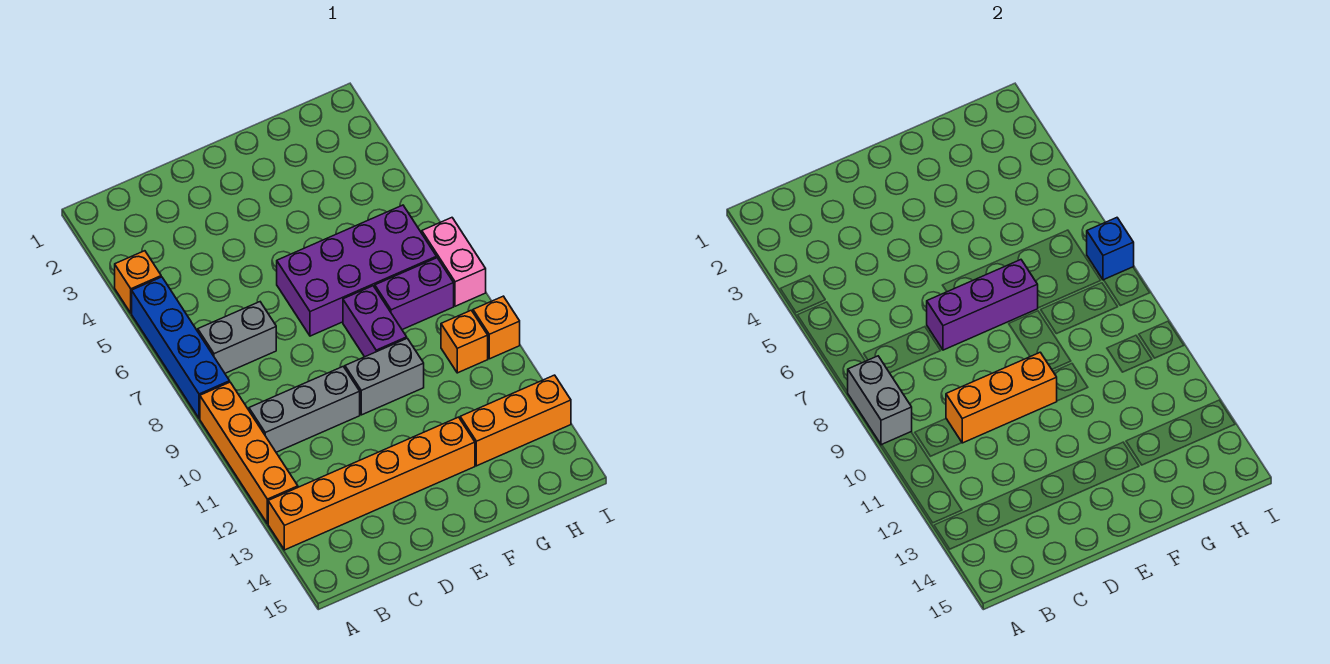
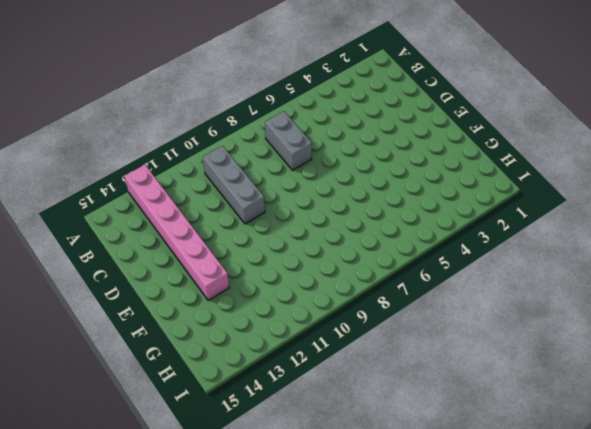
pink brick A13:F13 level 1 -> orange brick A13:F13 level 1
none -> orange brick A4 level 1
none -> blue brick A5:A8 level 1
none -> orange brick A9:A12 level 1

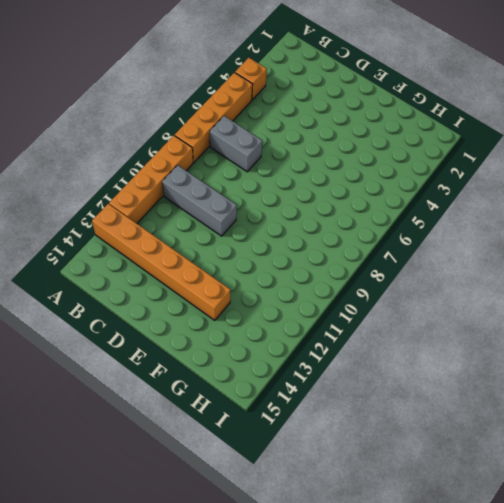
orange brick A5:A8 level 1 -> blue brick A5:A8 level 1
none -> purple brick E6:H7 level 1
none -> grey brick E10:F10 level 1
none -> purple brick F8:F9 level 1

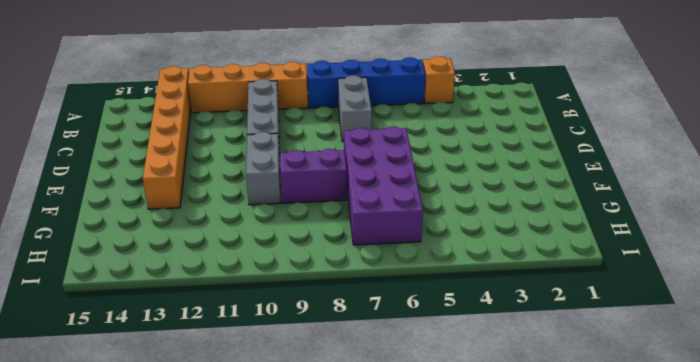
none -> purple brick G8:H8 level 1
none -> orange brick G13:I13 level 1
none -> orange brick H10 level 1

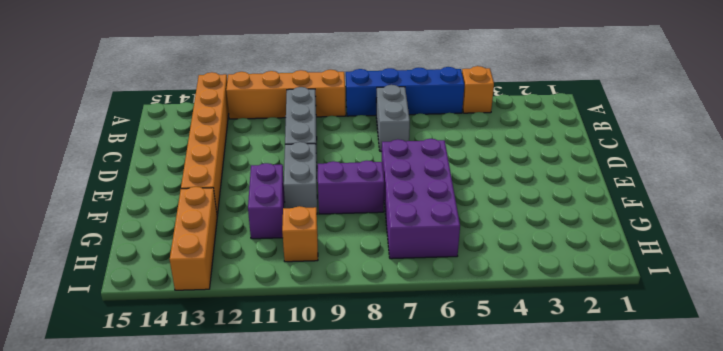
purple brick F11:G11 level 1 -> purple brick G8:H8 level 1
none -> pink brick I7:I8 level 1
none -> orange brick I10 level 1
none -> grey brick A8:A9 level 2

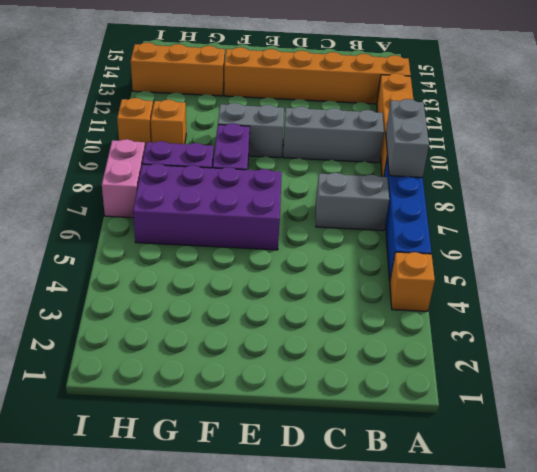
none -> orange brick C10:E10 level 2
none -> purple brick D7:F7 level 2
none -> blue brick I7 level 2

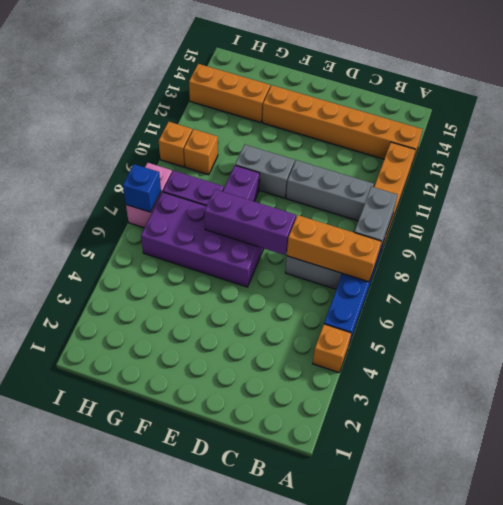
orange brick A7:C7 level 2 -> orange brick C10:E10 level 2

